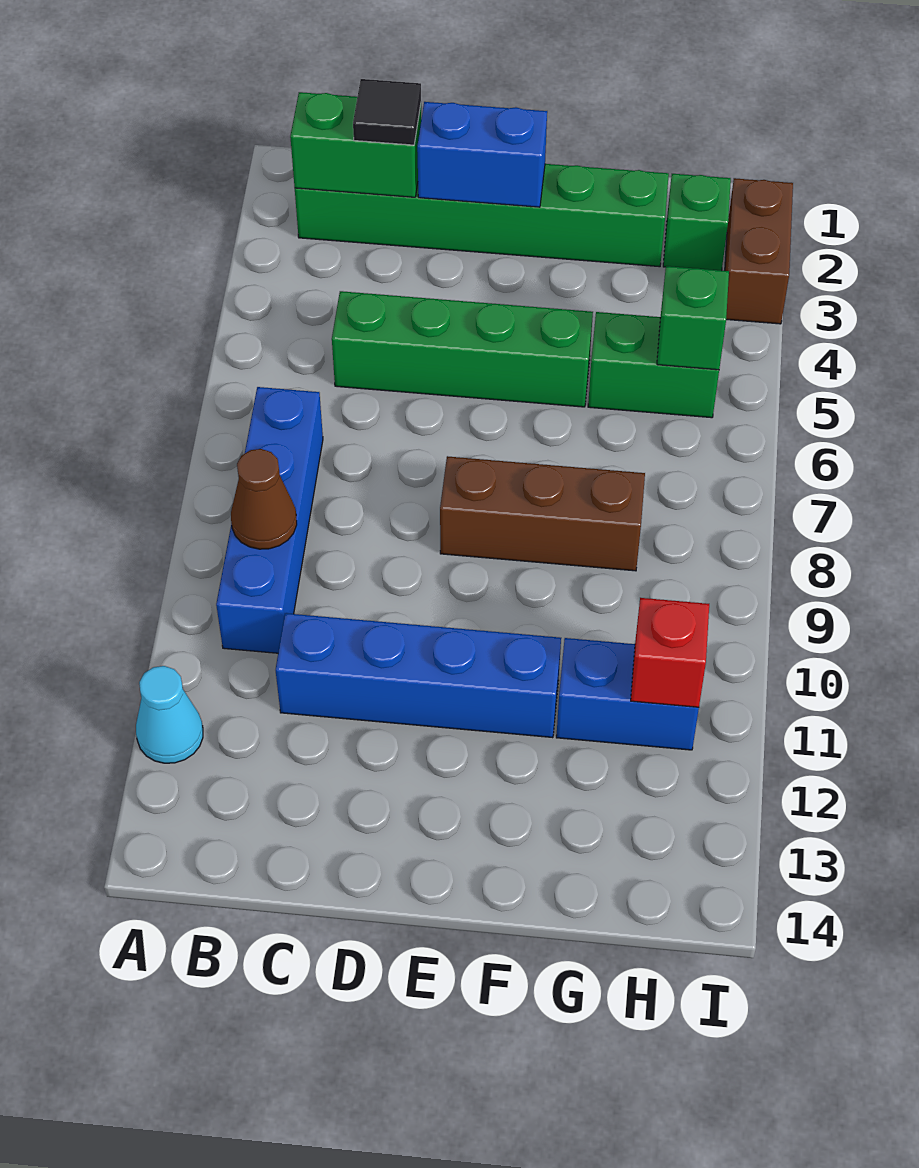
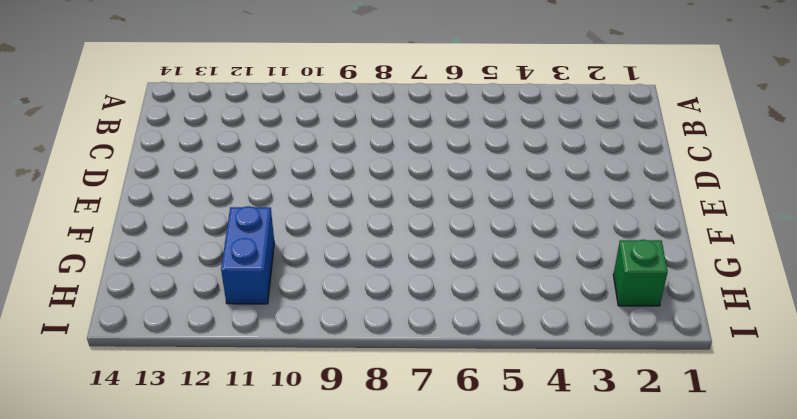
none -> cyan cone A12 level 1
none -> green brick B2:G2 level 1
none -> blue brick B7:B10 level 1

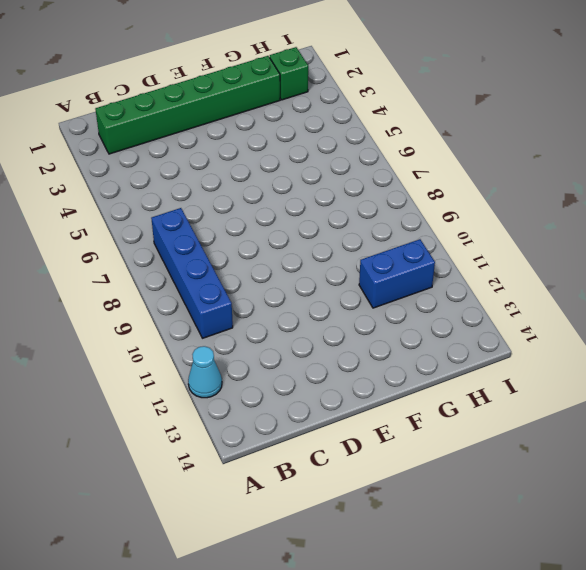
none -> green brick C5:F5 level 1
none -> blue brick C11:F11 level 1
none -> brown brick E8:G8 level 1

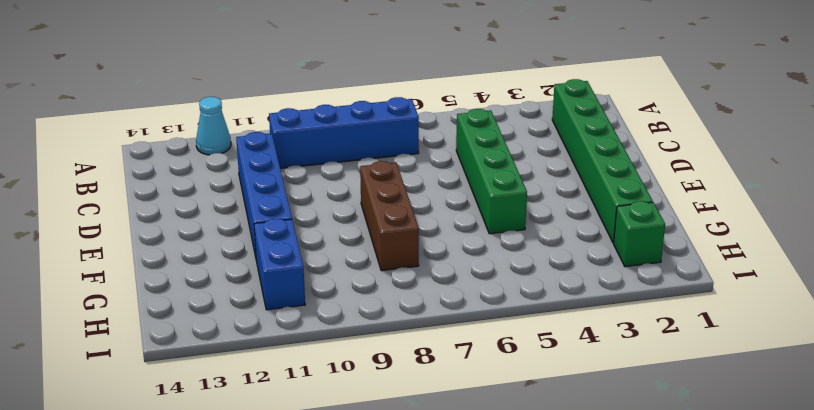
none -> green brick G5:H5 level 1
none -> brown brick I2:I3 level 1
none -> green brick B2:C2 level 2

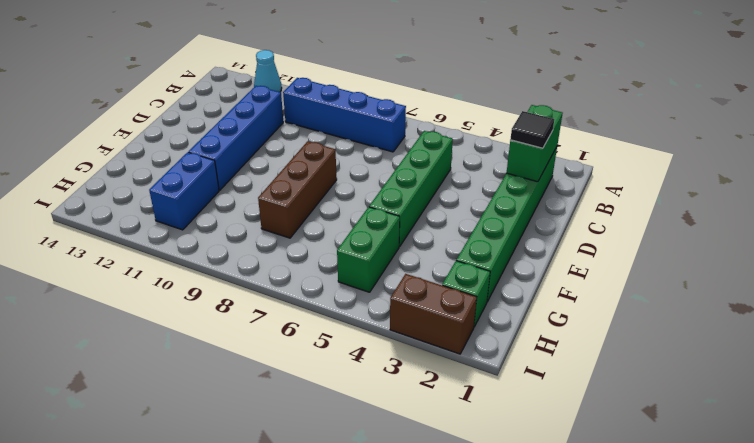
none -> brown cone B9 level 2
none -> blue brick D2:E2 level 2
none -> green brick H5 level 2

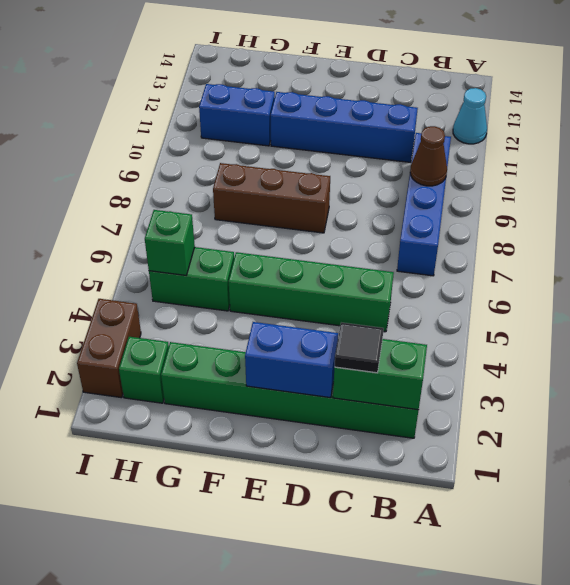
none -> red brick H11 level 2

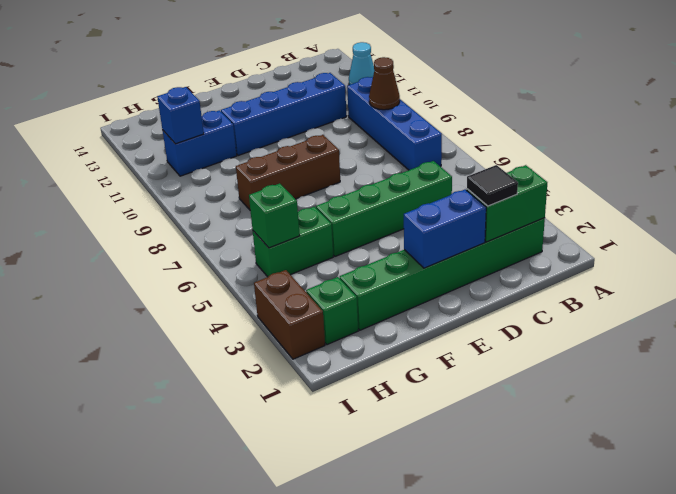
blue brick H11 level 2 -> red brick H11 level 2

